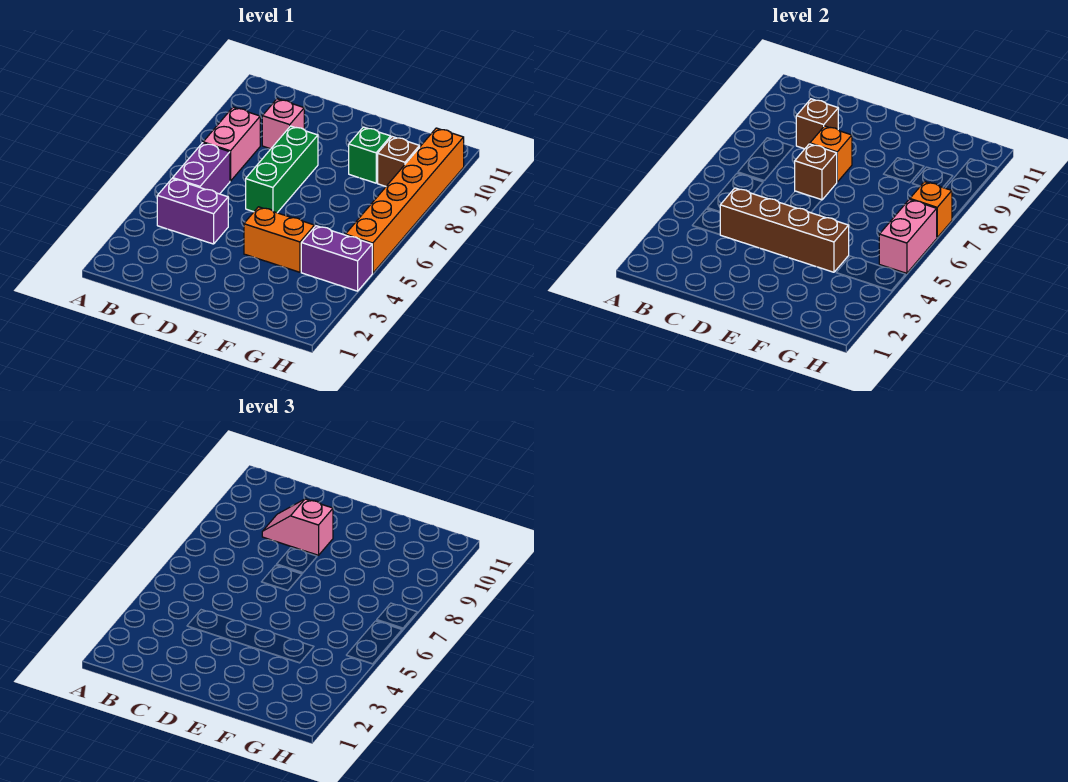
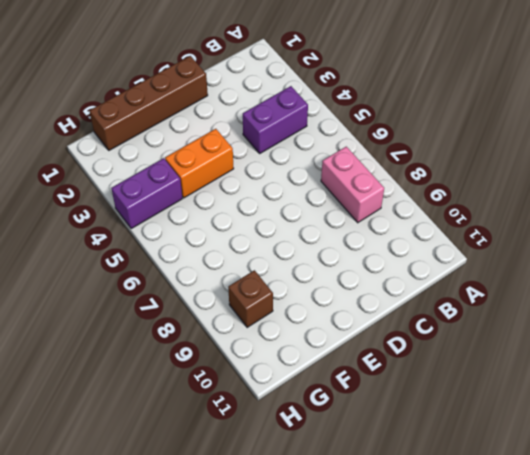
brown brick D1:G1 level 1 -> brown brick C4:F4 level 2
none -> purple brick B5:B6 level 1
none -> pink brick C9 level 1
none -> green brick D6:D8 level 1

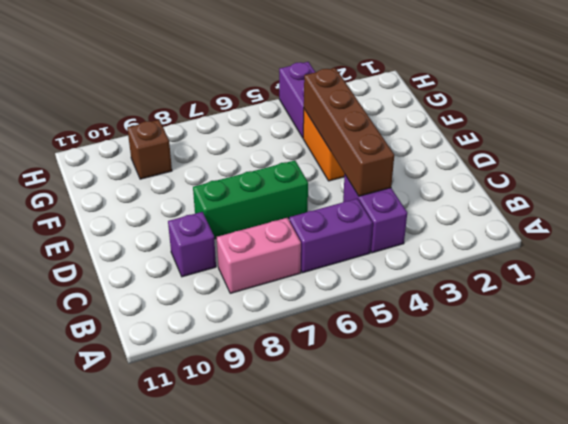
purple brick C9 level 1 -> pink brick C9 level 1
none -> green brick F9 level 1
none -> orange brick H5:H10 level 1
none -> brown brick C9 level 2

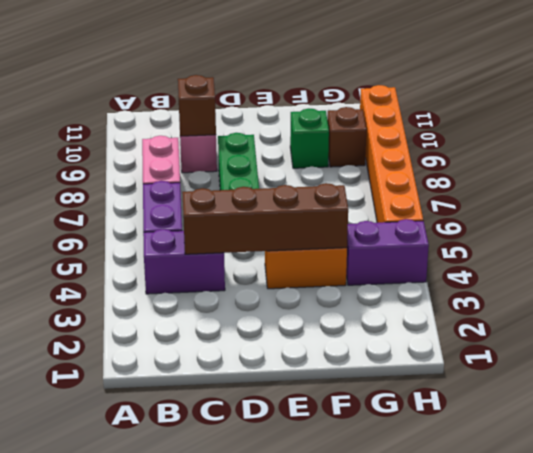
none -> brown brick D7 level 2
none -> orange brick D8 level 2
none -> pink brick H5:H6 level 2

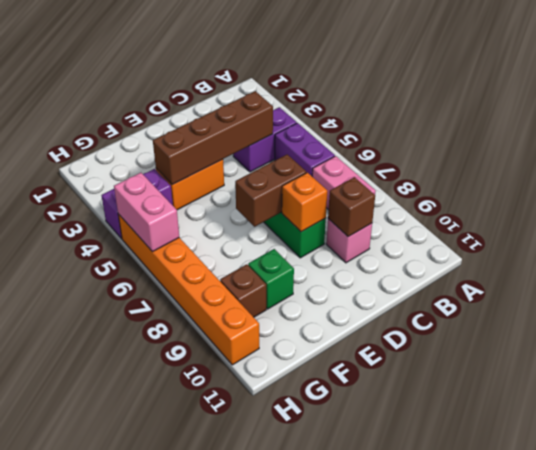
brown brick D7:E7 level 2 -> brown brick D7 level 2
none -> orange brick H7 level 2
none -> pink slope C9:D9 level 3 top D

